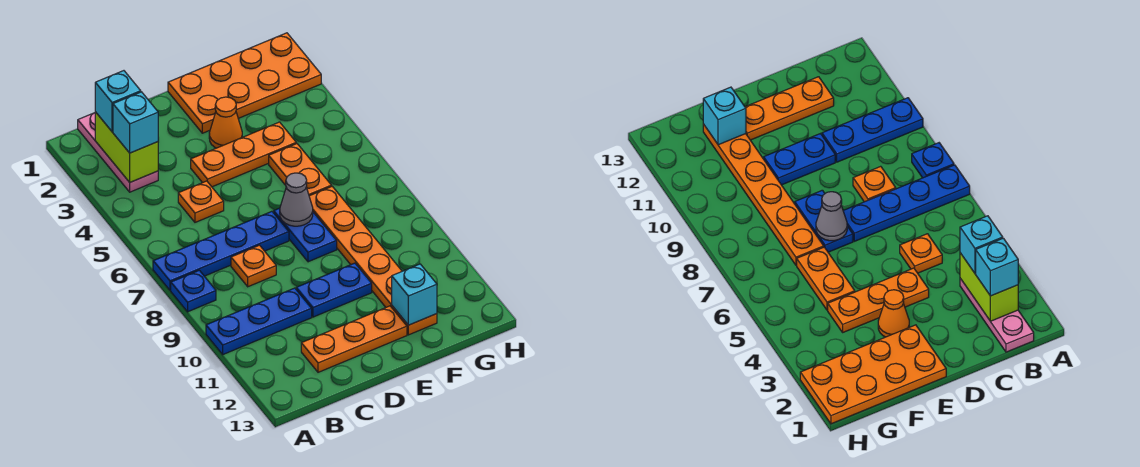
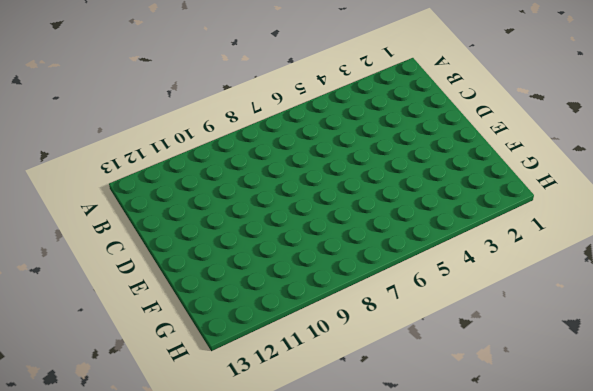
none -> blue plate A7:D7 level 1
none -> blue plate A8 level 1
none -> blue plate A10:C10 level 1

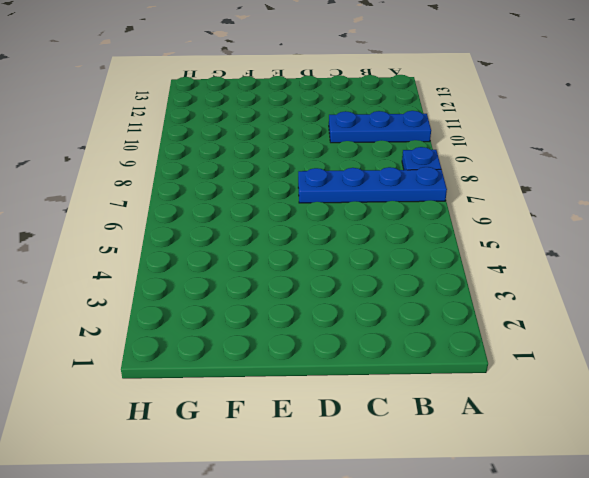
none -> pink plate B1:B3 level 1
none -> orange plate C5 level 1
none -> orange plate C8 level 1

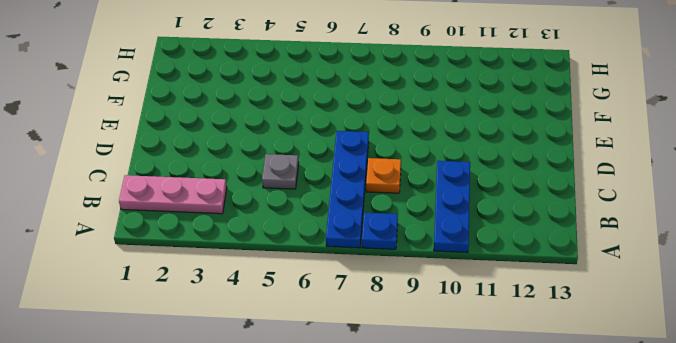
grey plate C5 level 1 -> orange plate C5 level 1
none -> orange plate C12:E12 level 1
none -> orange plate D4:F4 level 1
none -> blue plate D10:E10 level 1

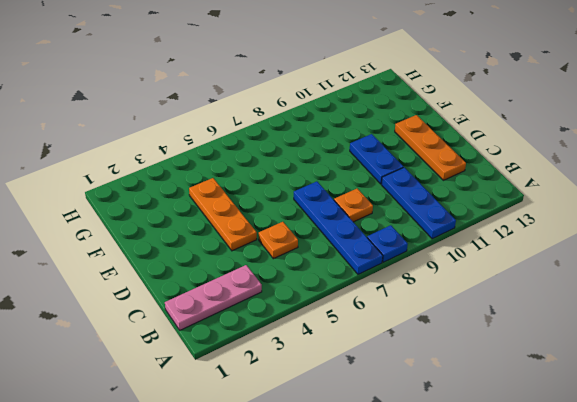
none -> orange plate E1:H2 level 1
none -> orange cone E3 level 1
none -> blue plate E7:E8 level 1

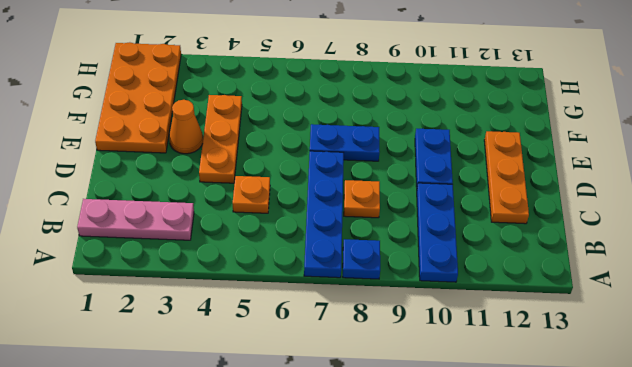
none -> orange plate F5:F6 level 1
none -> orange plate F7:F12 level 1
none -> lime brick B2:B3 level 2

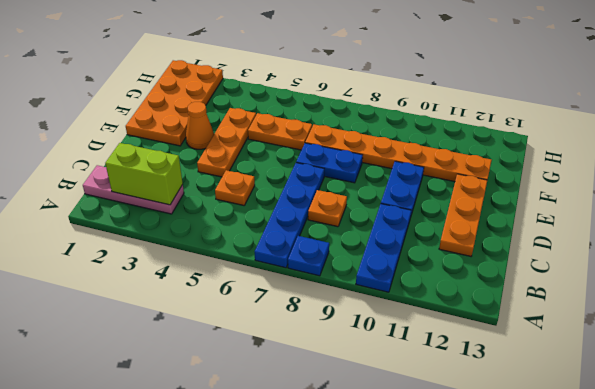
none -> grey cone E7 level 2
none -> cyan brick F12 level 2
none -> cyan brick B2 level 3

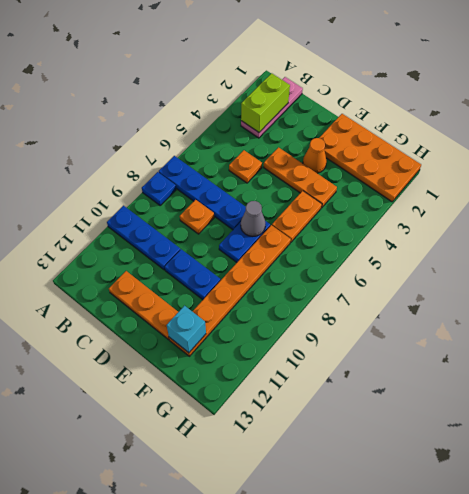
none -> cyan brick B2 level 3
none -> cyan brick B3 level 3

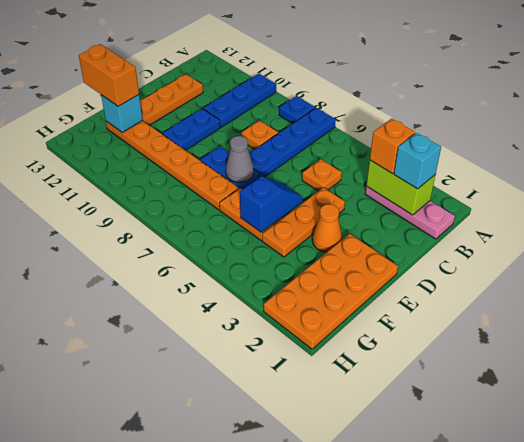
orange brick B3 level 3 -> cyan brick B3 level 3
blue slope E5:F5 level 2 top F -> none
orange brick F12:F13 level 3 -> none

